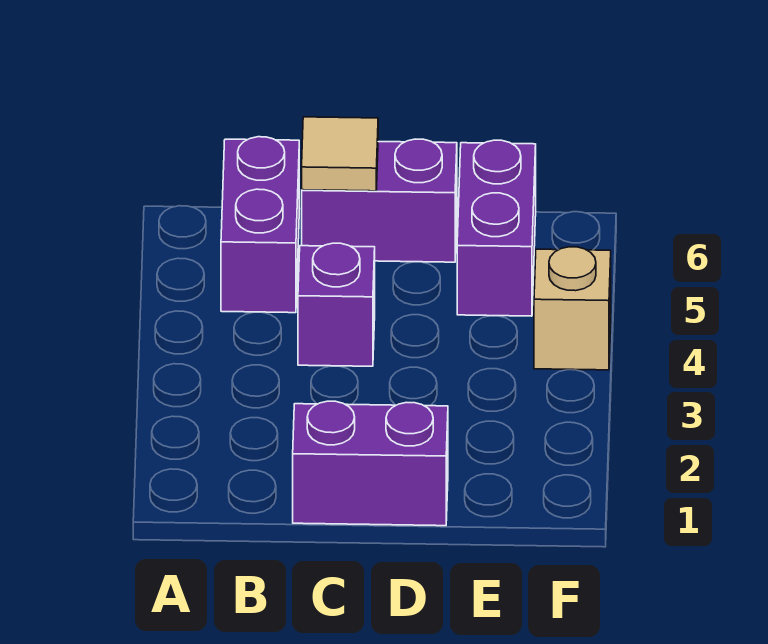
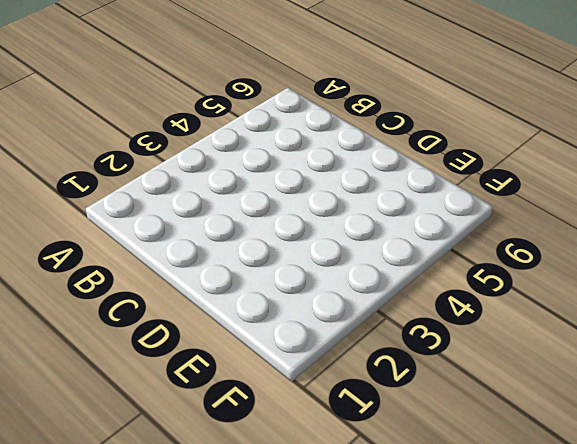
none -> purple brick B5:B6 level 1
none -> purple brick C1:D1 level 1

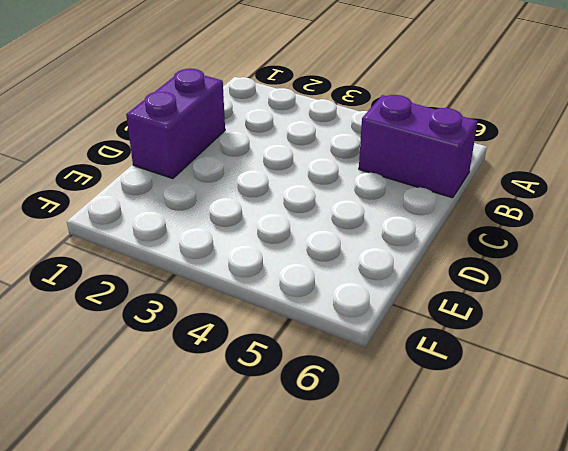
none -> purple brick C4 level 1
none -> purple brick C6:D6 level 1

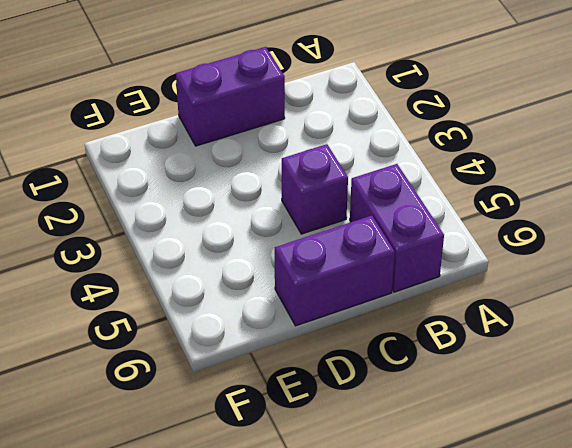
none -> purple brick E5:E6 level 1
none -> tan brick F4 level 1

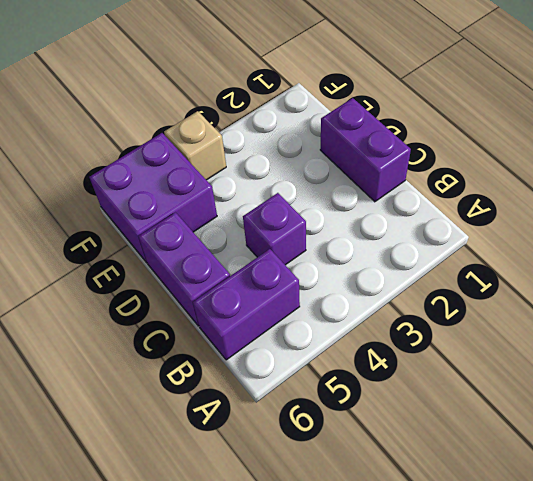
purple brick E5:F6 level 1 -> purple brick E5:E6 level 1
none -> tan tile C6 level 2

